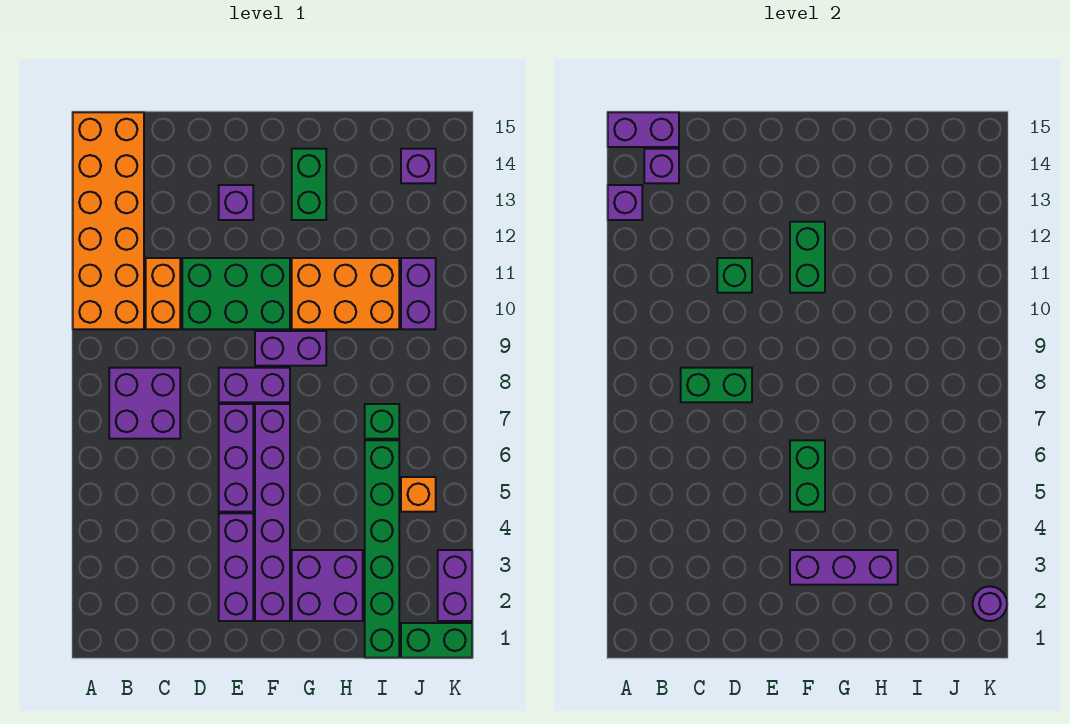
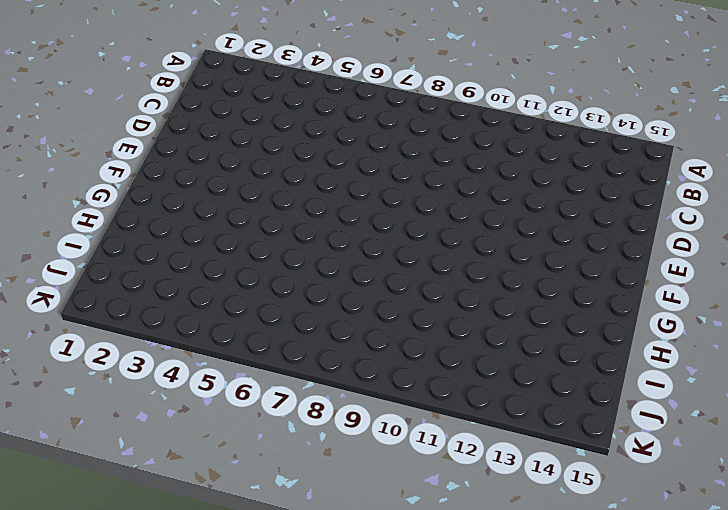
none -> orange brick A10:B15 level 1
none -> purple brick B7:C8 level 1
none -> orange brick C10:C11 level 1

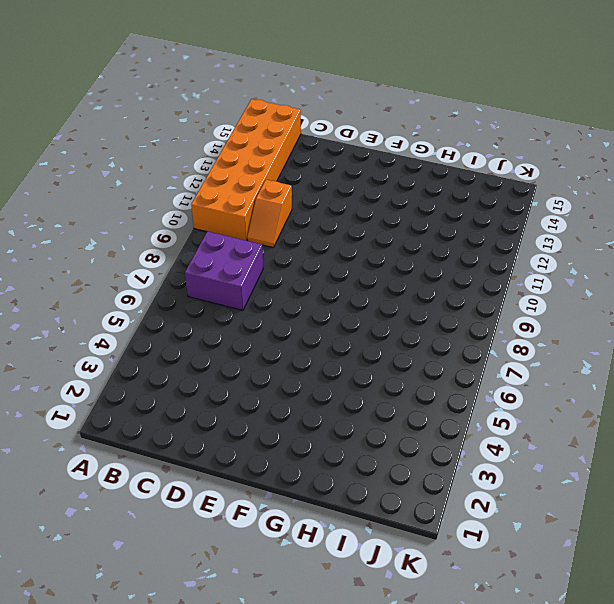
orange slope C10:C11 level 1 top 11 -> orange brick C10:C11 level 1
none -> green brick D10:F11 level 1
none -> purple brick E2:E4 level 1
none -> purple brick E5:E7 level 1

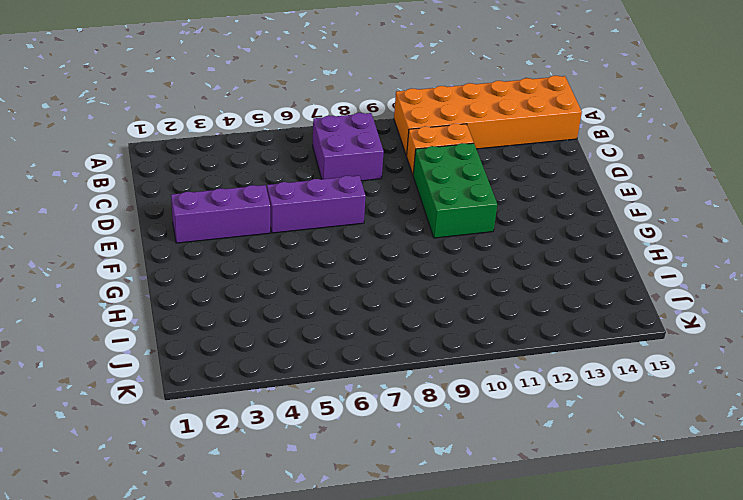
none -> purple brick E8:F8 level 1
none -> purple brick E13 level 1
none -> purple brick F2:F7 level 1

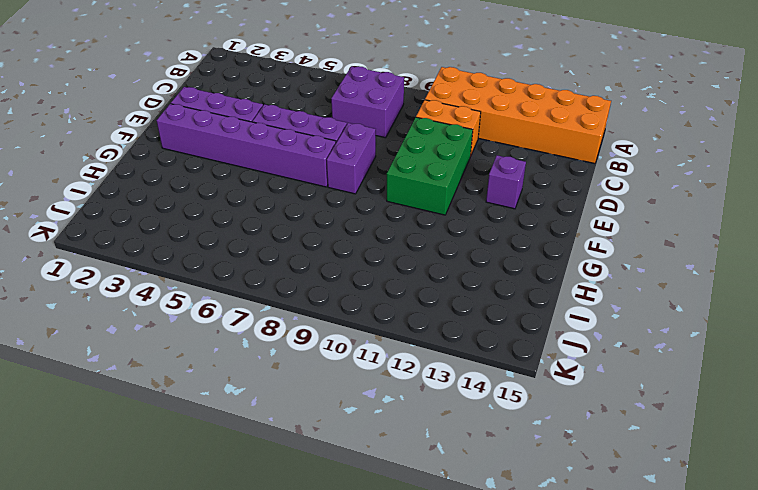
none -> purple brick F9:G9 level 1
none -> purple brick G2:H3 level 1
none -> orange brick G10:I11 level 1

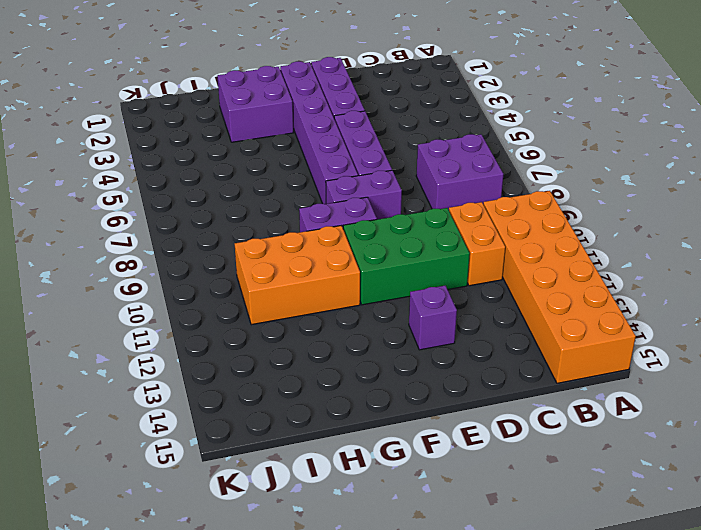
none -> green brick G13:G14 level 1
none -> green brick I1:I6 level 1
none -> green brick I7 level 1

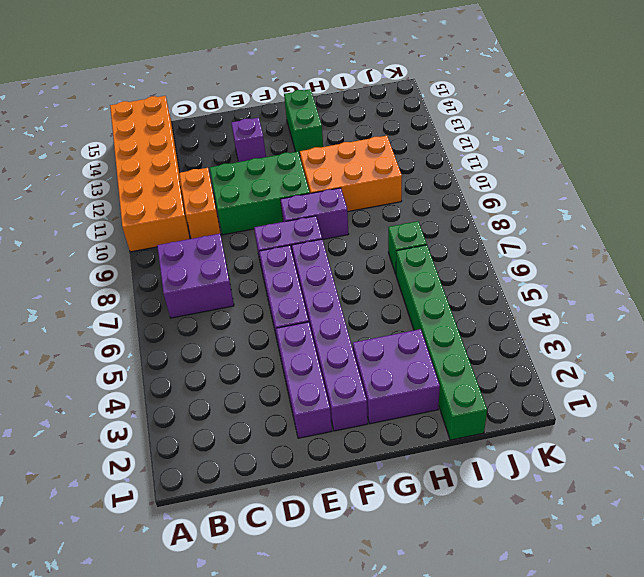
none -> green brick J1:K1 level 1
none -> orange brick J5 level 1
none -> purple brick J10:J11 level 1

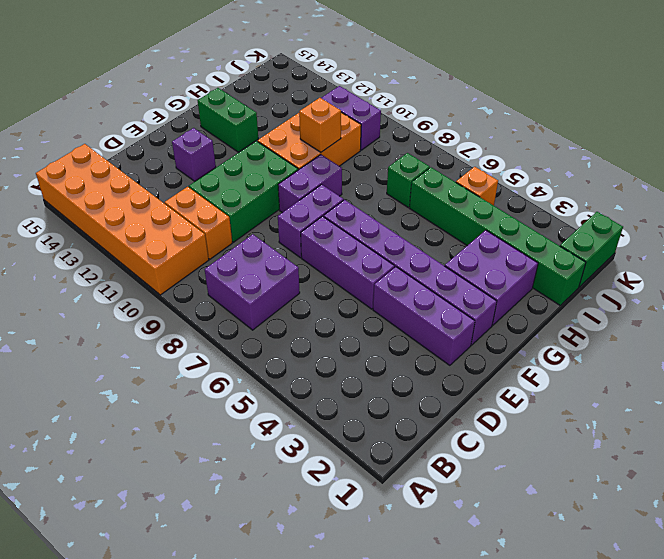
orange brick H10 level 2 -> none
none -> purple brick J14 level 1
none -> purple brick K2:K3 level 1
none -> purple brick A13 level 2

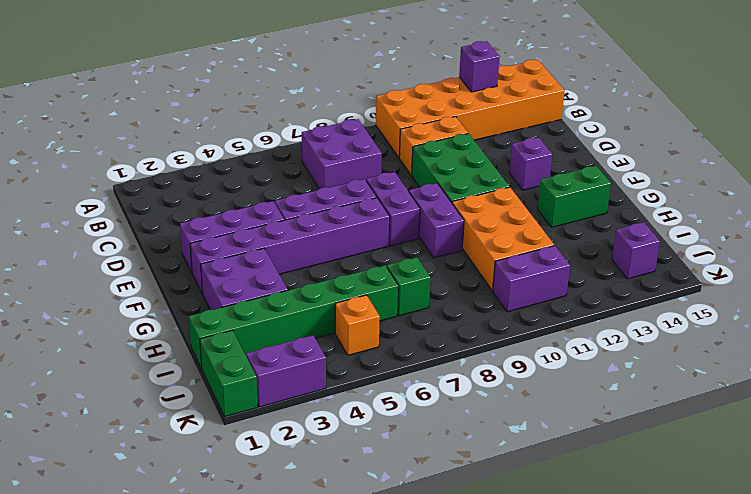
none -> purple brick A15:B15 level 2
none -> purple brick B14 level 2
none -> green brick C8:D8 level 2

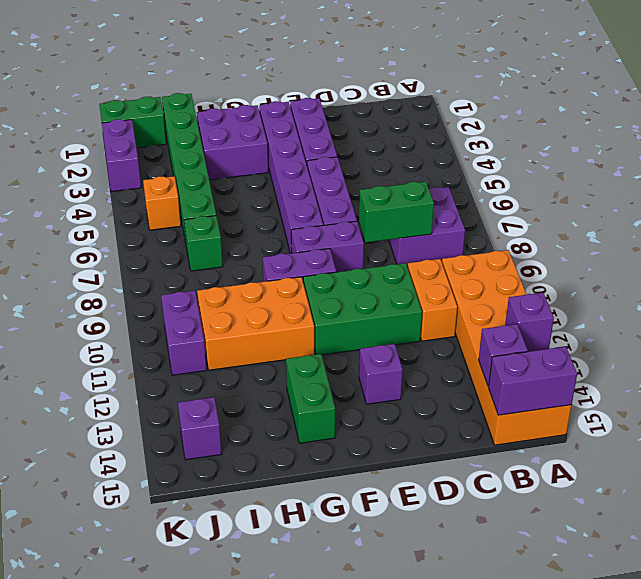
none -> green brick D11 level 2
none -> purple brick F3:H3 level 2
none -> green brick F5:F6 level 2

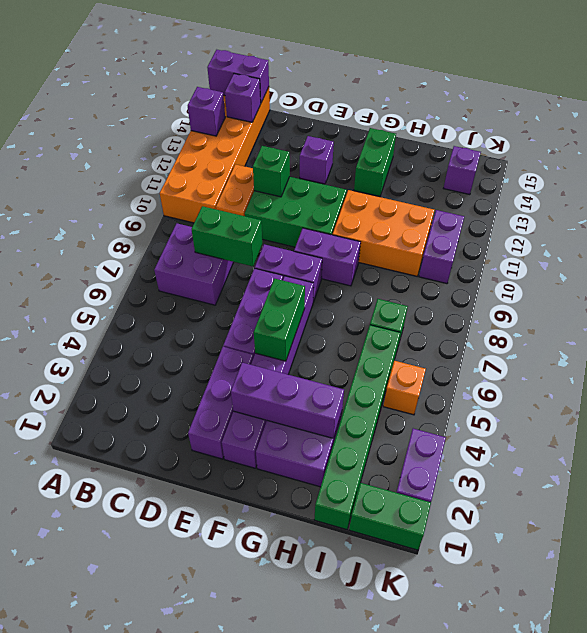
none -> green brick F11:F12 level 2
none -> purple round brick K2 level 2

